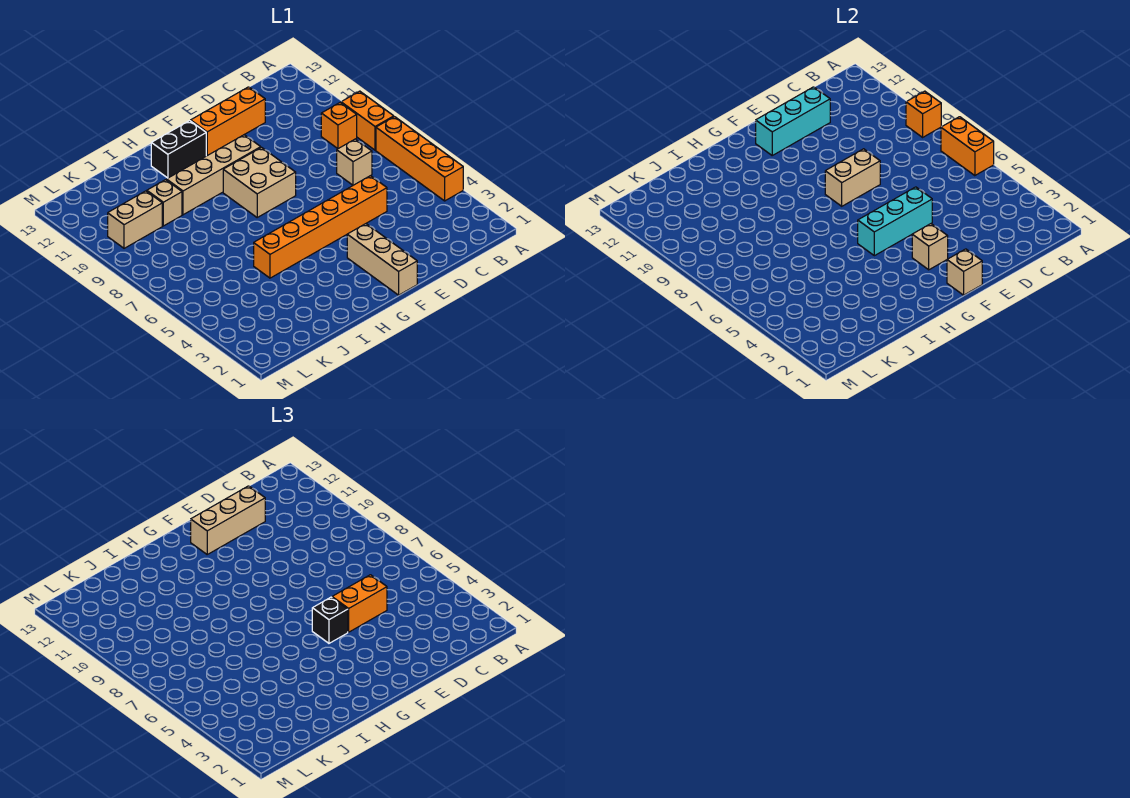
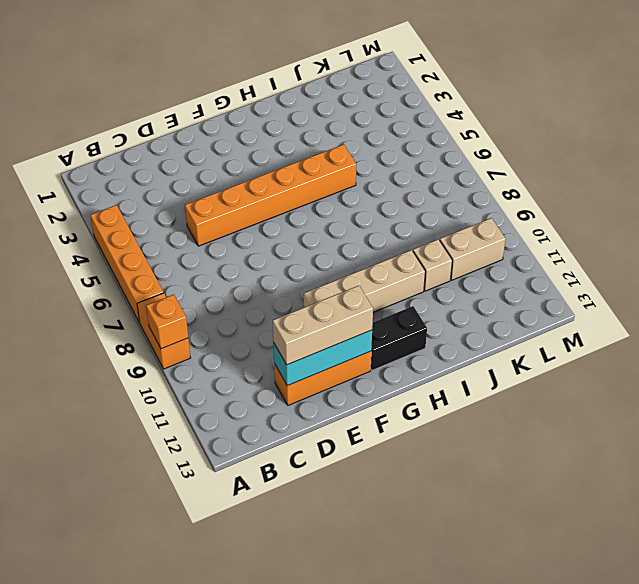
none -> orange brick B9 level 1
none -> tan brick C7 level 1
none -> tan brick F1:F3 level 1

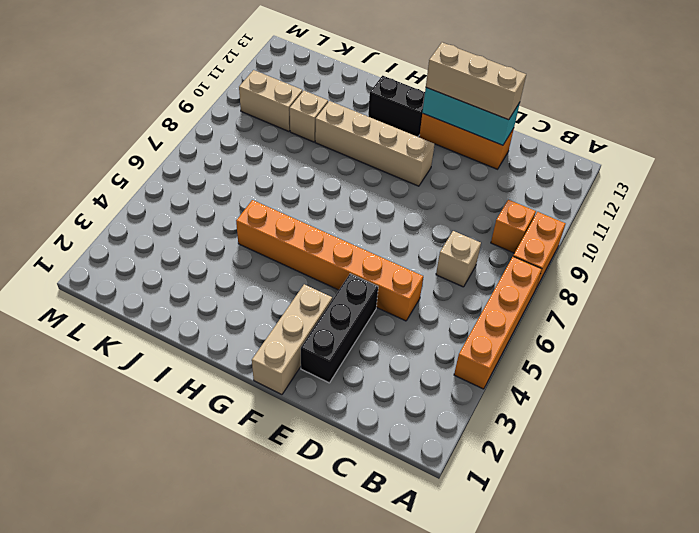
black brick E2:E4 level 1 -> none
none -> tan brick F8:G9 level 1
none -> orange brick A6:A7 level 2
none -> orange brick A9 level 2

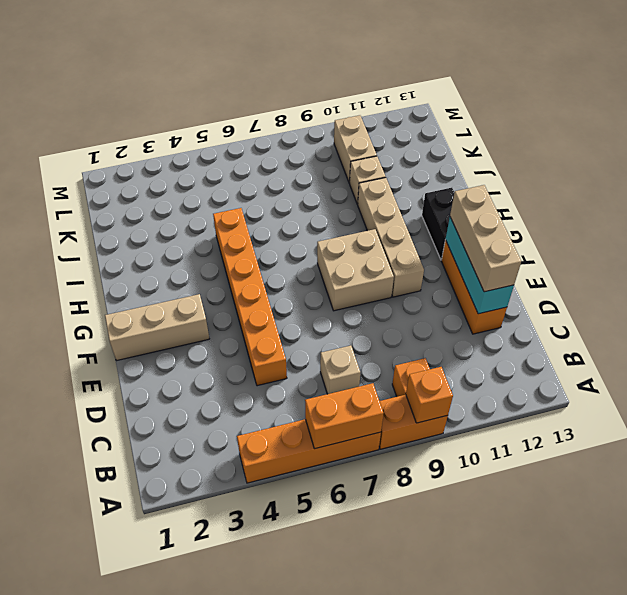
none -> cyan brick E5:G5 level 2
none -> tan brick E8:F8 level 2
none -> tan brick F1 level 2

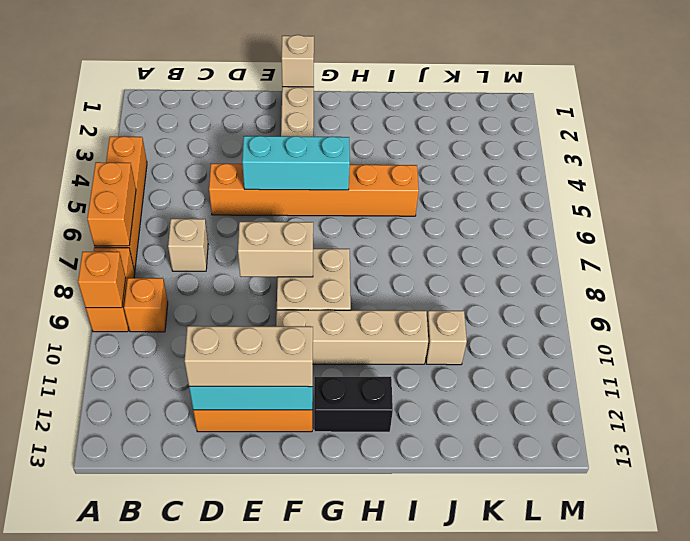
none -> tan brick K10:L10 level 1
none -> tan brick F3 level 2
none -> orange brick D5:E5 level 3

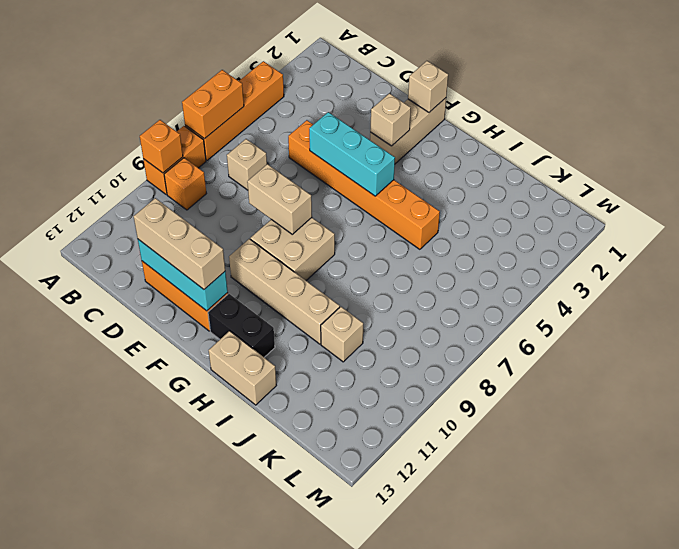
tan brick H13:I13 level 1 -> tan brick K10:L10 level 1
none -> orange brick D5:E5 level 3
none -> black brick F5 level 3

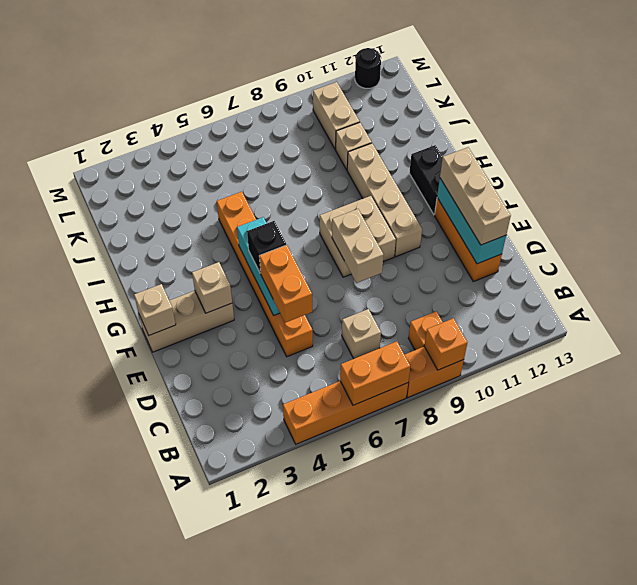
black round brick M12 level 1 -> none

